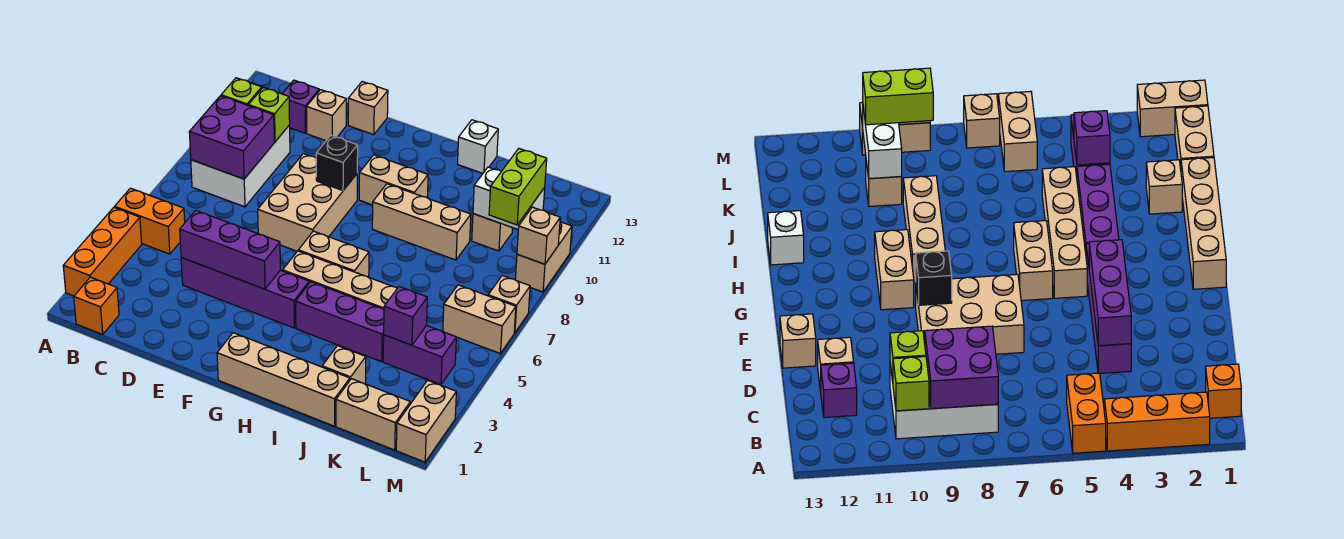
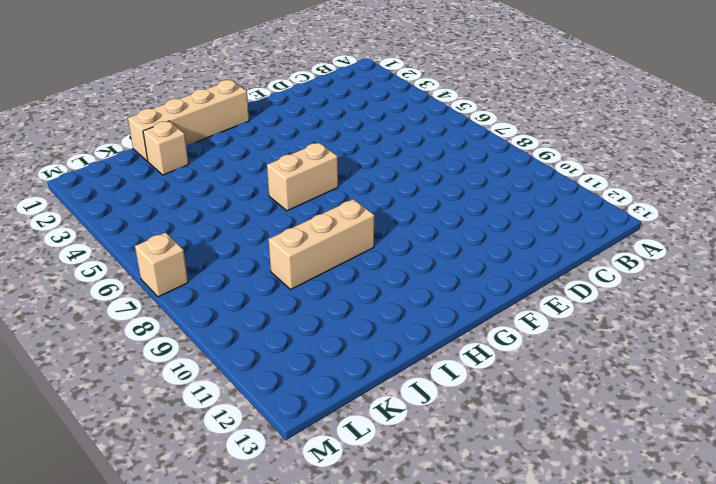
none -> orange brick A2:A4 level 1
none -> orange brick A5:B5 level 1
none -> orange brick B1 level 1
none -> white brick B8:C10 level 1

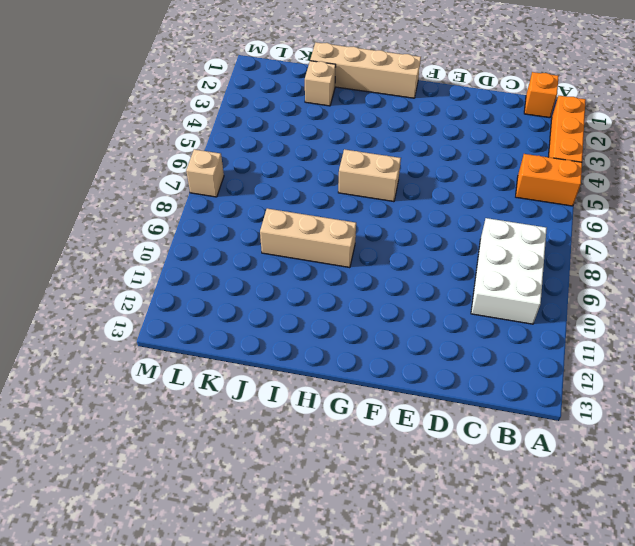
none -> purple brick C12 level 1
none -> purple brick D4:G4 level 1
none -> tan brick D12 level 1
none -> tan brick E7:F9 level 1

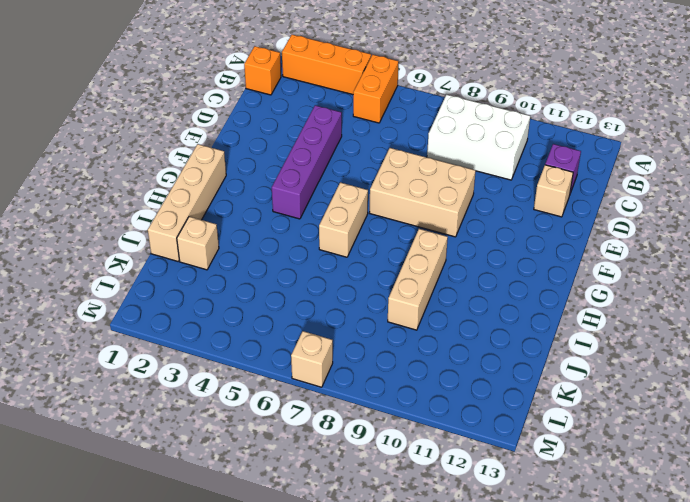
none -> tan brick E13 level 1
none -> tan brick G5:J5 level 1
none -> tan brick G10:H10 level 1
none -> purple brick H4:J4 level 1

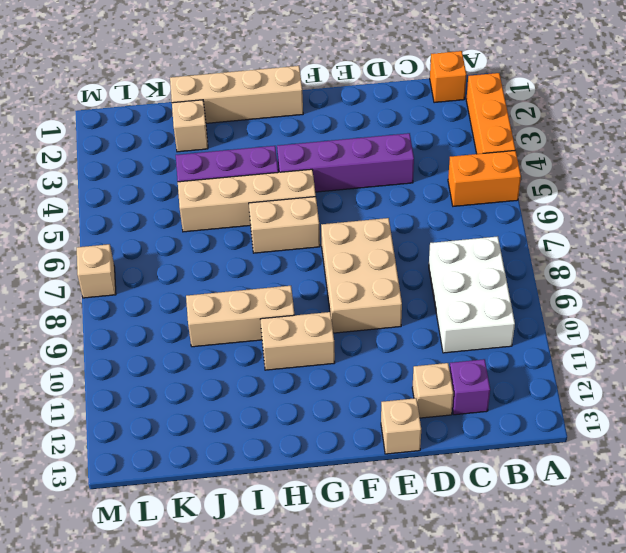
none -> white brick I13 level 1
none -> tan brick K1:L1 level 1
none -> purple brick K4:L4 level 1
none -> tan brick K10 level 1

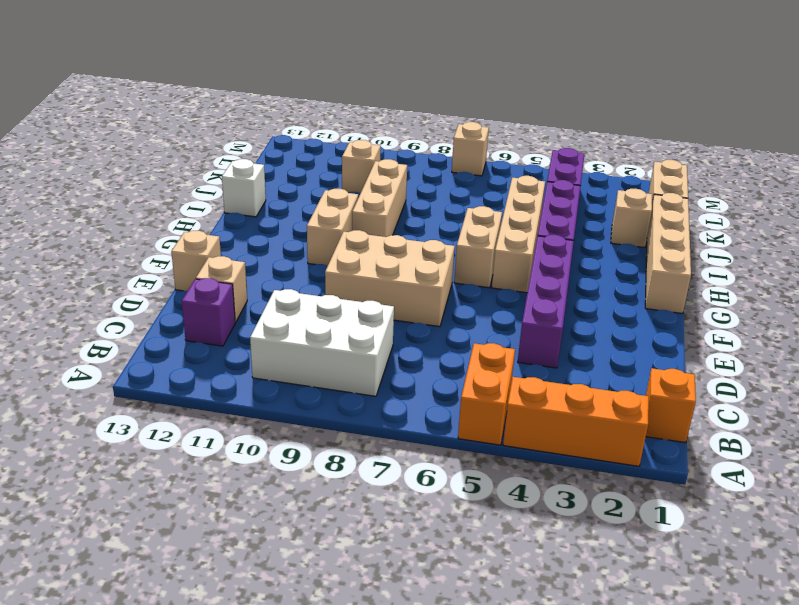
none -> tan brick L6:M6 level 1
none -> tan brick M1:M2 level 1
none -> tan brick M9:M10 level 1
none -> purple brick B8:C9 level 2

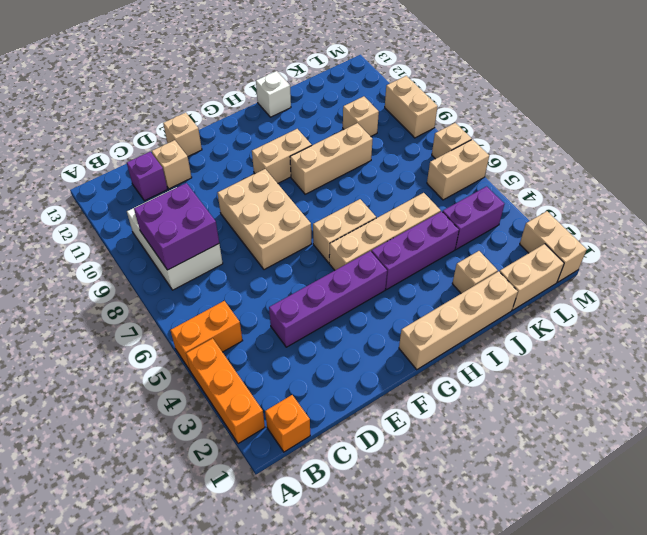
none -> lime brick B10 level 2
none -> lime brick C10 level 2
none -> purple brick D4:F4 level 2
none -> black brick F9 level 2

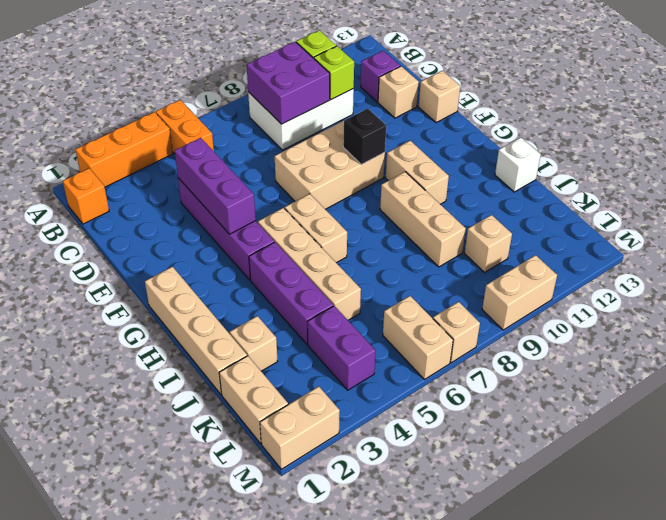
none -> purple brick K4 level 2
none -> white brick K10:L10 level 2
none -> tan brick M9 level 2
none -> lime brick L9:L10 level 3

